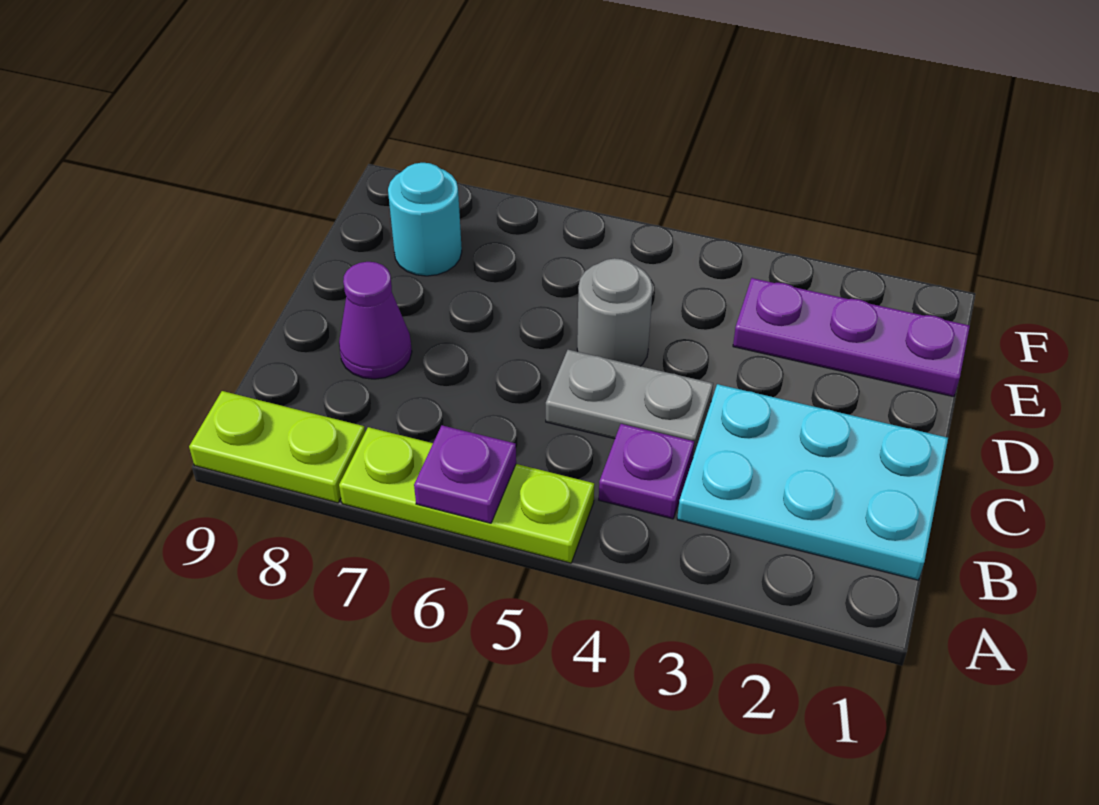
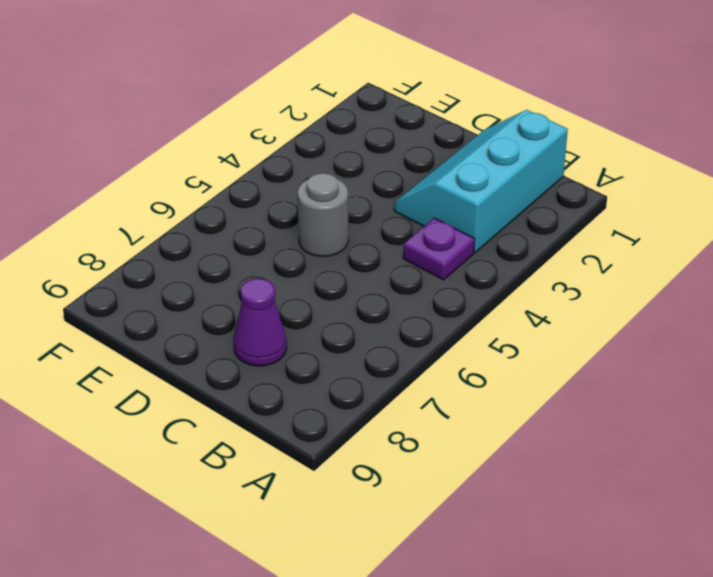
cyan slope B1:C3 level 1 top B -> cyan plate B1:C3 level 1
none -> lime plate A5:A7 level 1
none -> lime plate A8:A9 level 1

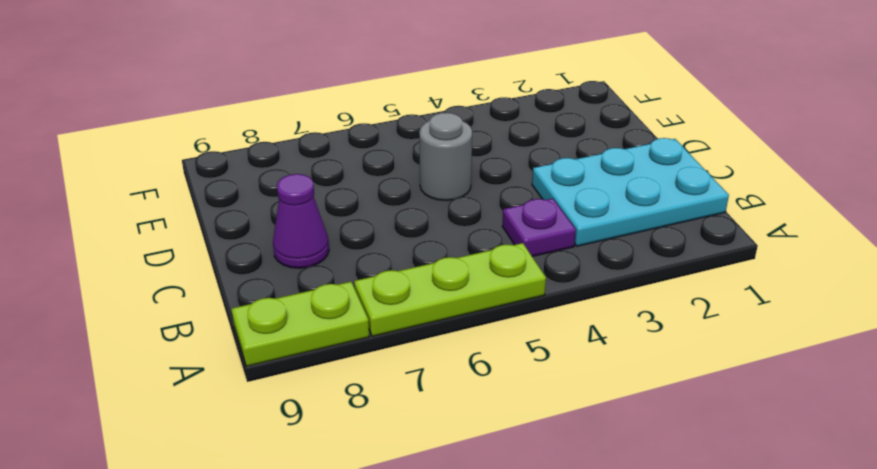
none -> grey plate C4:C5 level 1
none -> purple plate E1:E3 level 1

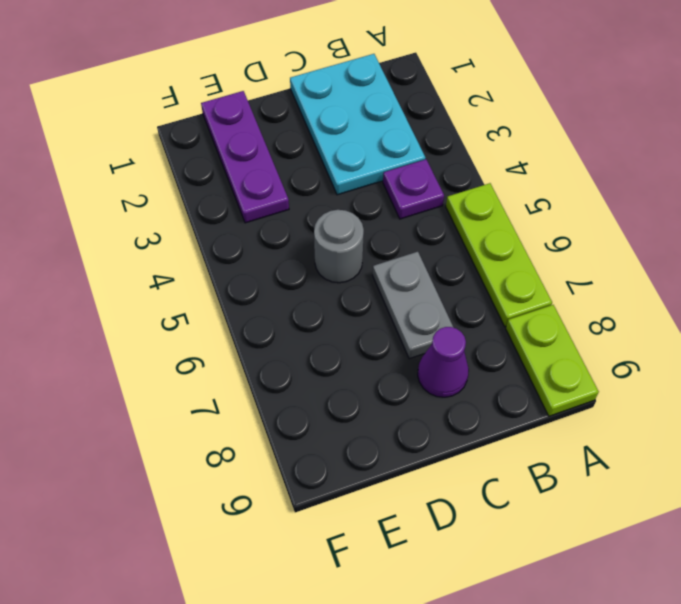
grey plate C6:C7 level 1 -> grey plate C4:C5 level 1
none -> cyan round brick E8 level 1
none -> purple plate A6 level 2

